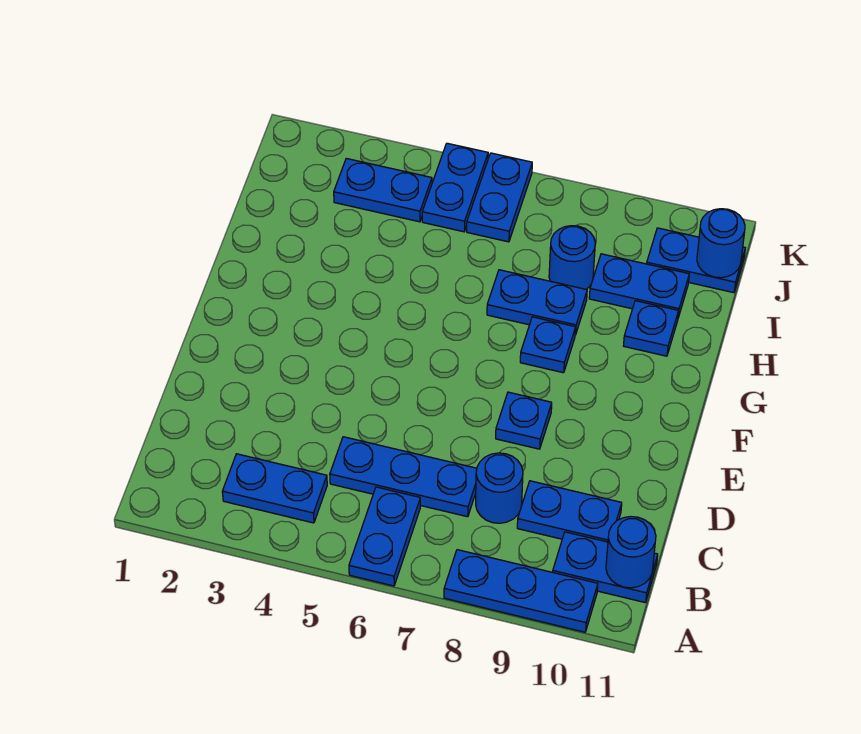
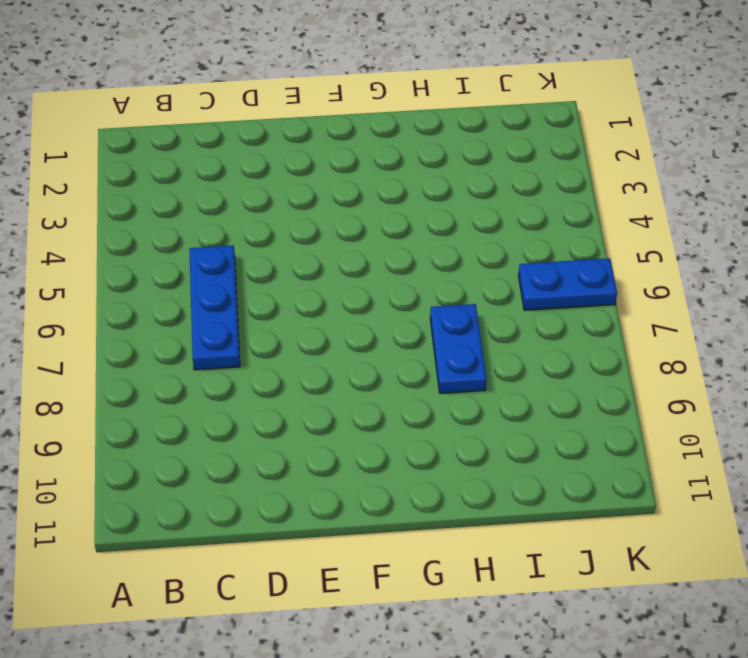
none -> blue plate A6:B6 level 1
none -> blue plate A8:A10 level 1
none -> blue plate B3:B4 level 1

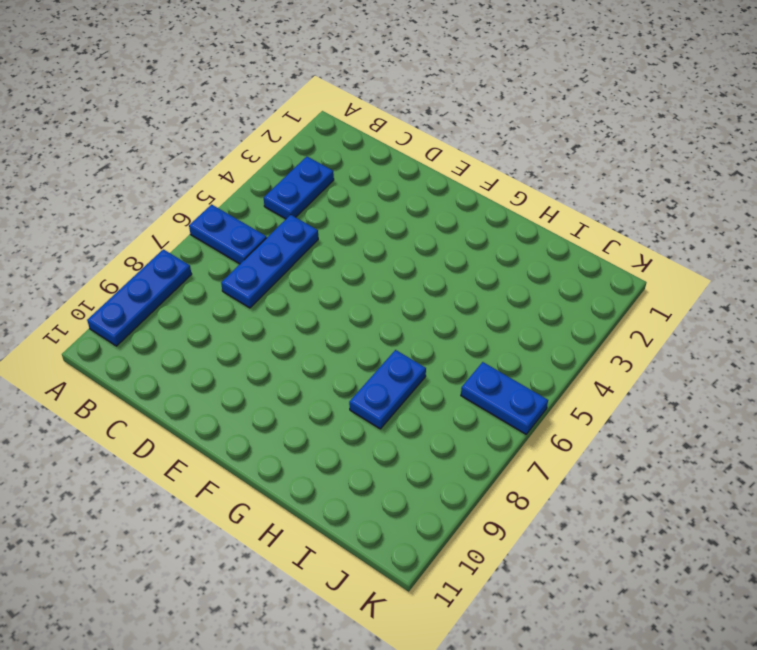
none -> blue plate B10:B11 level 1
none -> blue round brick C8 level 1
none -> blue plate C9:C10 level 1

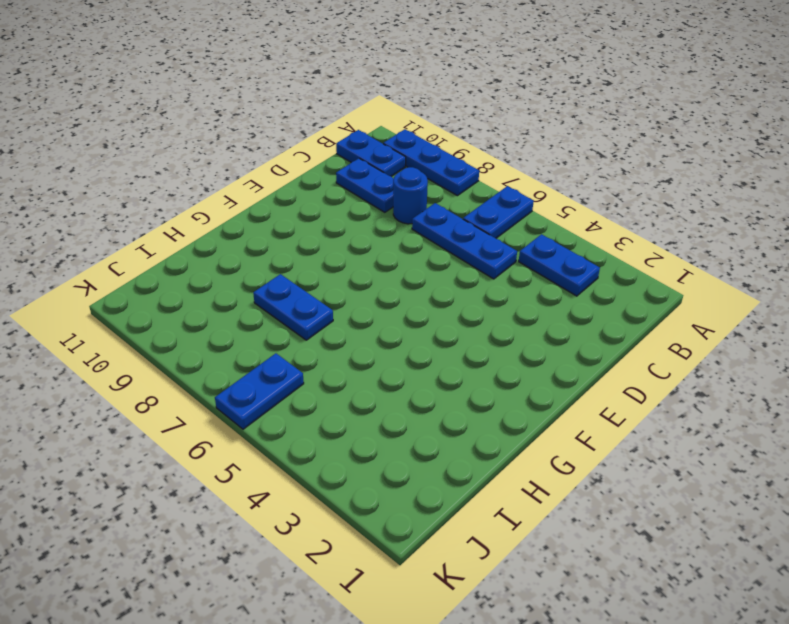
none -> blue plate E8 level 1
none -> blue plate G8 level 1
none -> blue plate H10 level 1

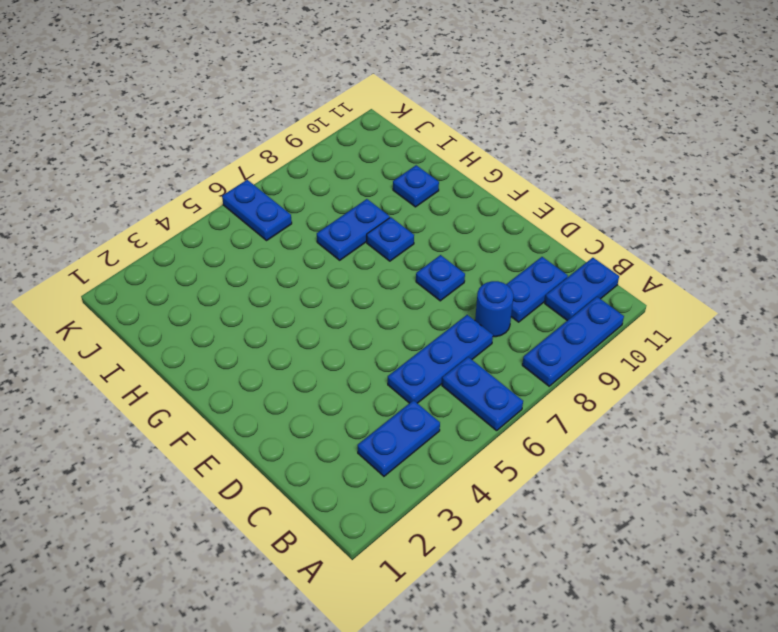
none -> blue round brick I8 level 1
none -> blue plate I9:I10 level 1
none -> blue plate J3:J4 level 1

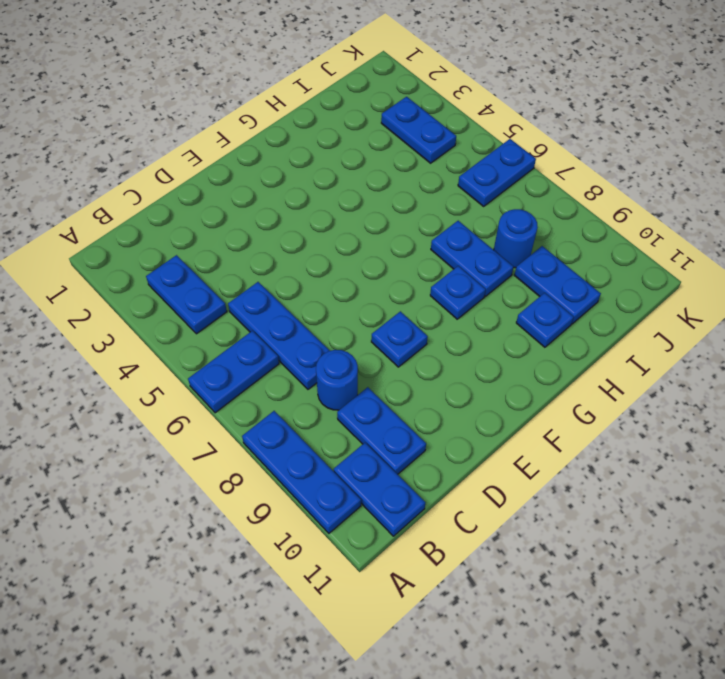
none -> blue plate J5:K5 level 1
none -> blue plate J10:J11 level 1
none -> blue round brick B11 level 2

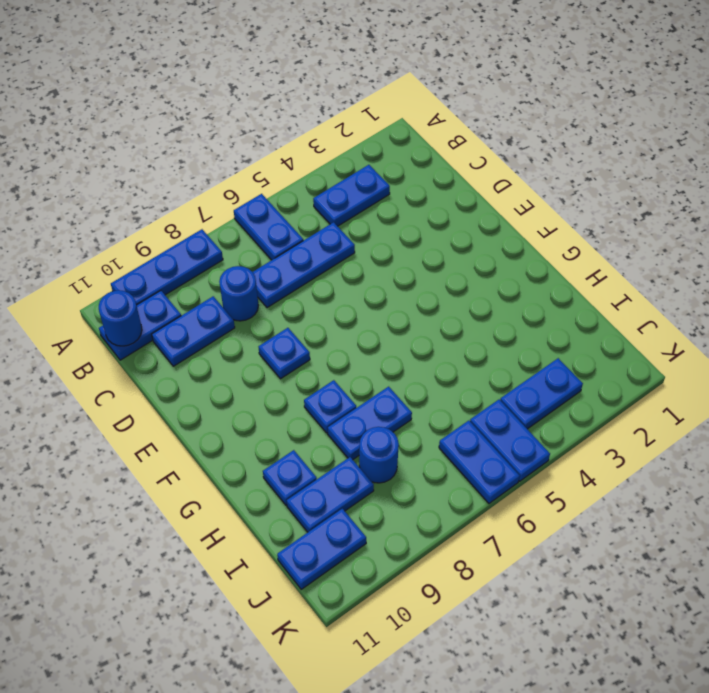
none -> blue round brick J11 level 2

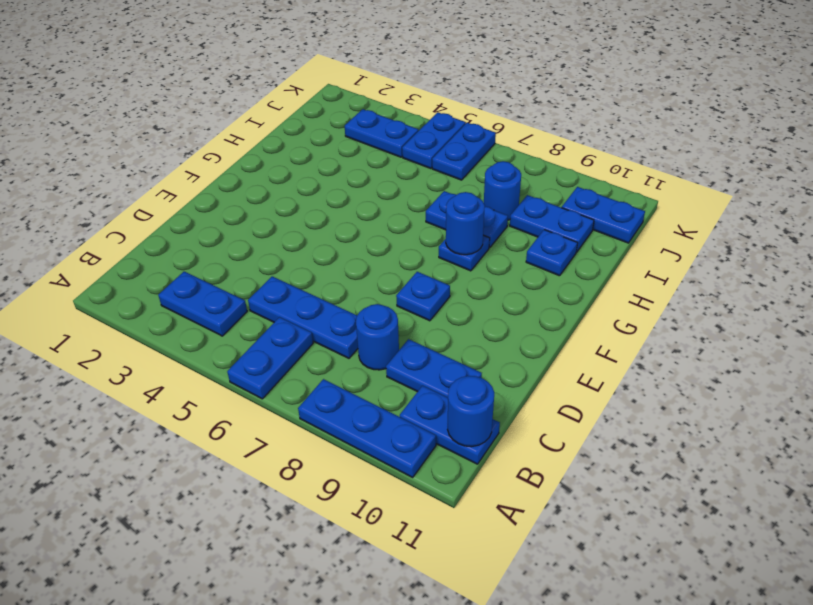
blue round brick G8 level 2 -> blue round brick J11 level 2

